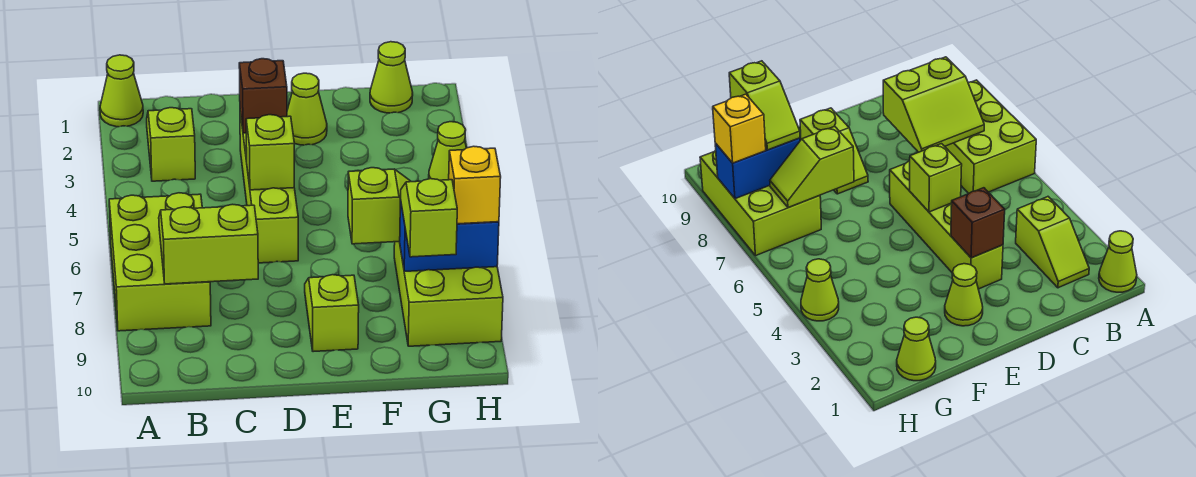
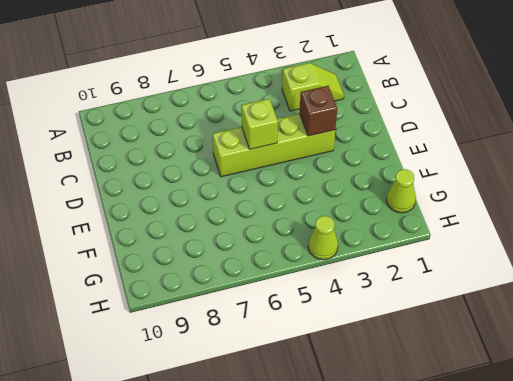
none -> lime cone A1 level 1
none -> lime brick A6:B8 level 1
none -> lime cone E2 level 1

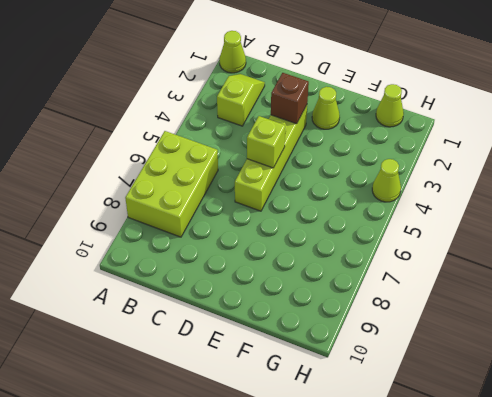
none -> lime slope E8:E9 level 1 top 9
none -> lime brick G7:H9 level 1
none -> lime slope B7:C8 level 2 top 8

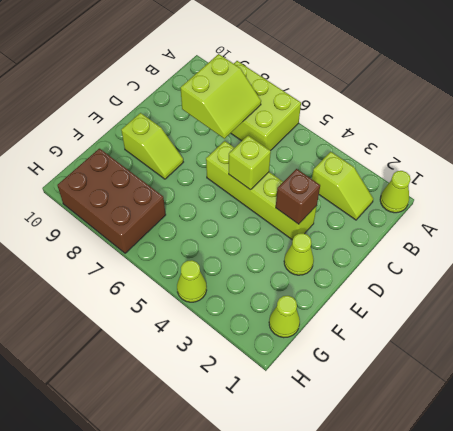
brown brick G7:H9 level 1 -> lime brick G7:H9 level 1
none -> lime slope F7:G7 level 2 top F
none -> blue brick G8:H8 level 2
none -> lime slope G8:G9 level 3 top 9

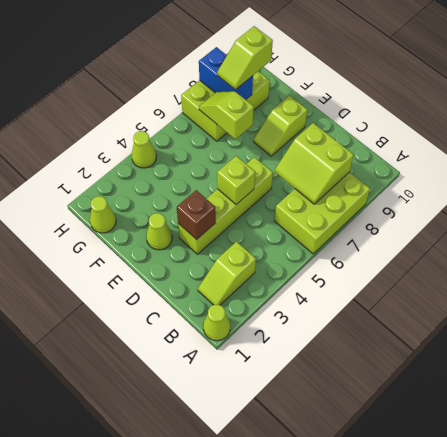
none -> yellow brick H8 level 3

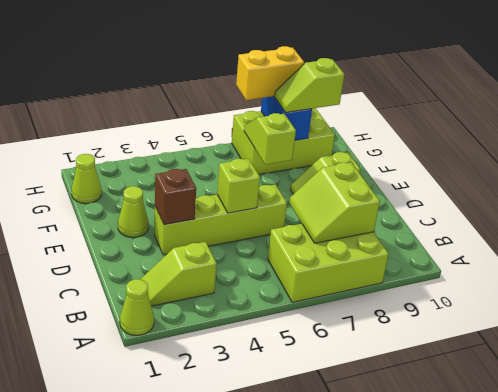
yellow brick H7:H8 level 3 -> yellow brick H8 level 3
none -> lime cone H4 level 1

